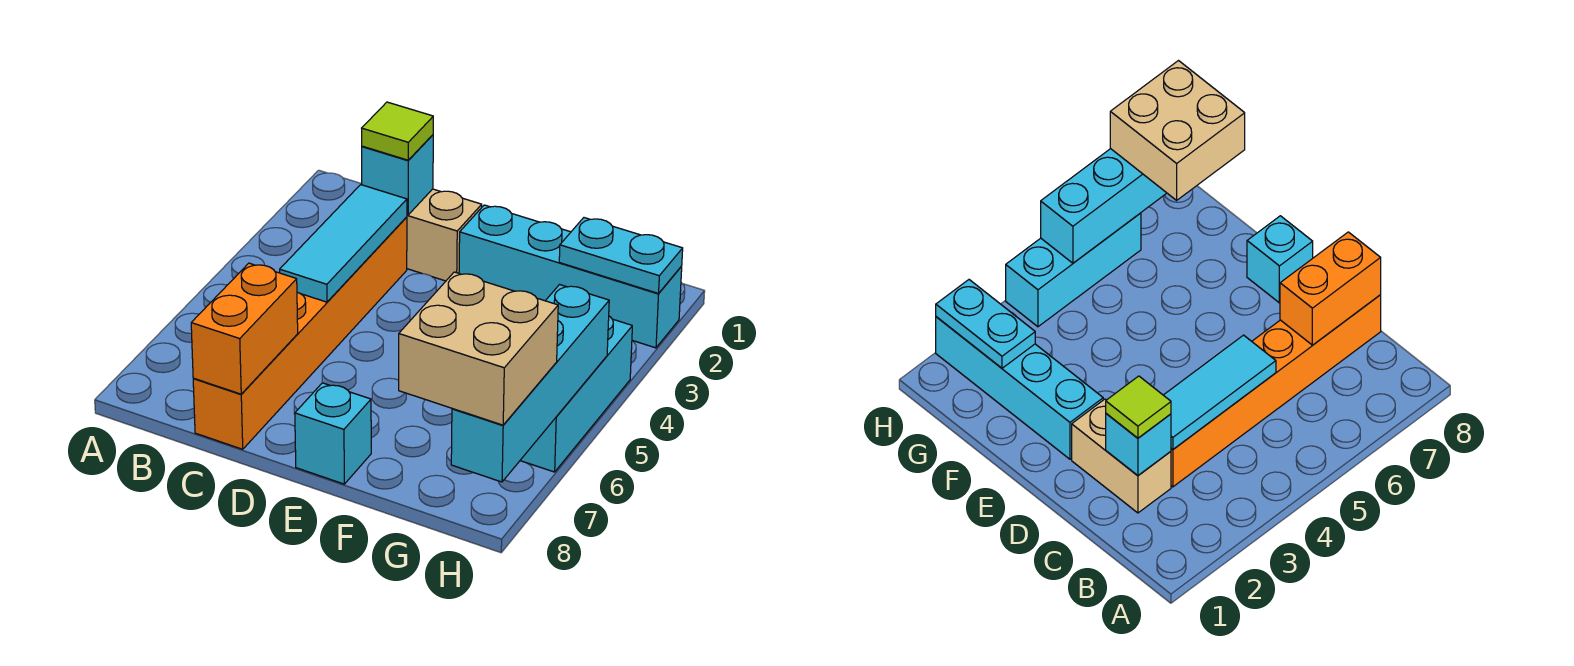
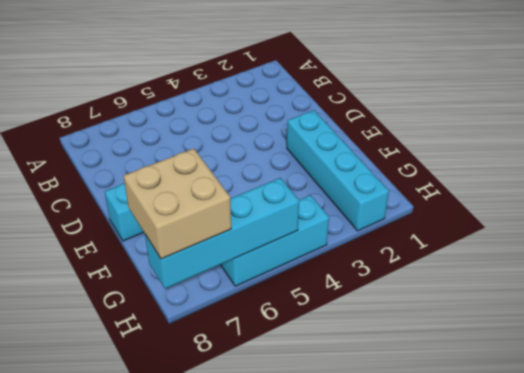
none -> tan brick C2:D2 level 1
none -> orange brick C3:C8 level 1
none -> cyan brick C2 level 2

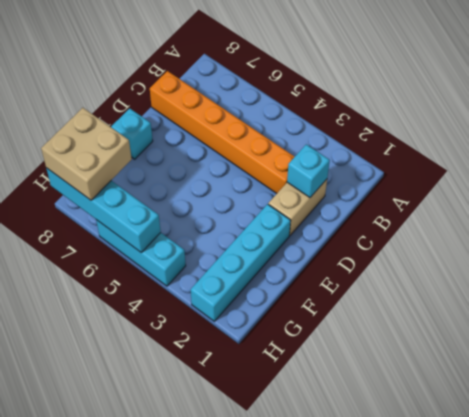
none -> cyan tile C3:C5 level 2
none -> orange brick C7:C8 level 2
none -> cyan plate G2:H2 level 2

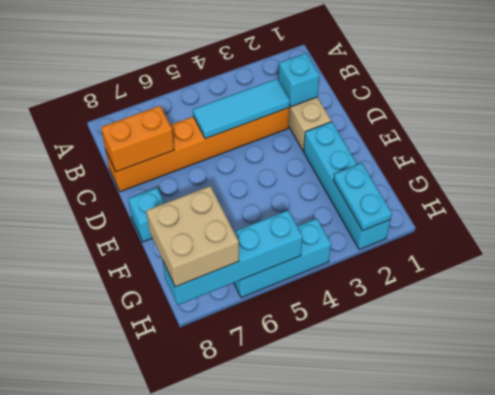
none -> lime tile C2 level 3

